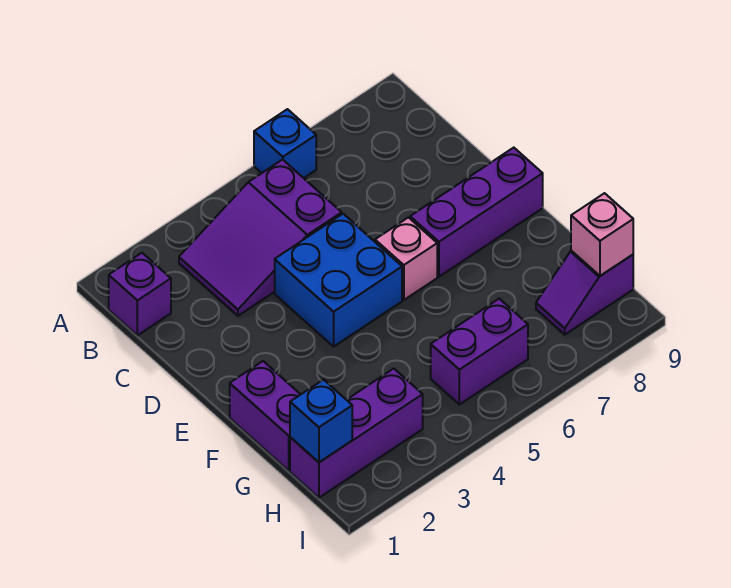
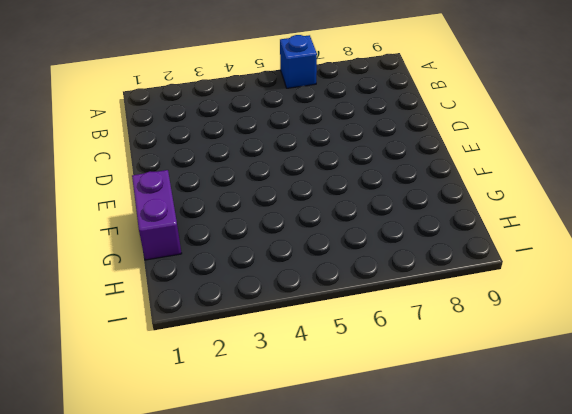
none -> purple brick B1 level 1
none -> purple slope B3:C5 level 1 top 5
none -> blue brick D4:E5 level 1

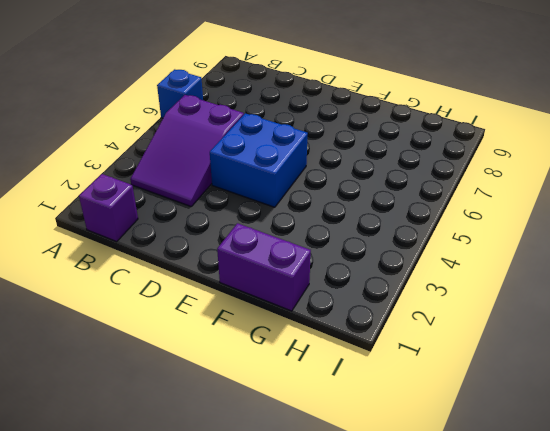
none -> pink brick E6 level 1
none -> purple brick E7:E9 level 1
none -> purple brick H1:H3 level 1

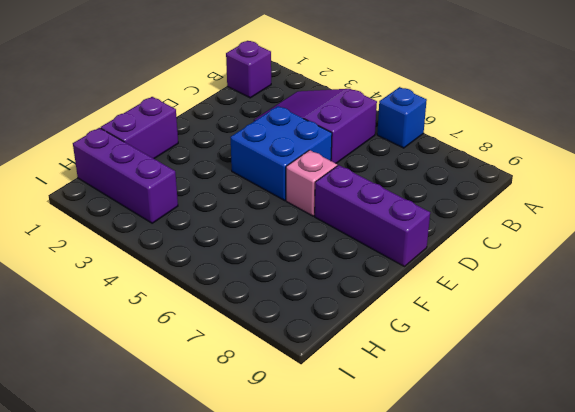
none -> purple brick H5:H6 level 1
none -> purple slope H8:H9 level 1 top 9
none -> blue brick H1 level 2

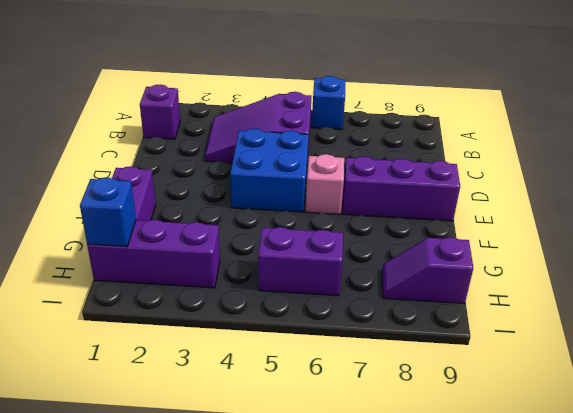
none -> pink brick H9 level 2

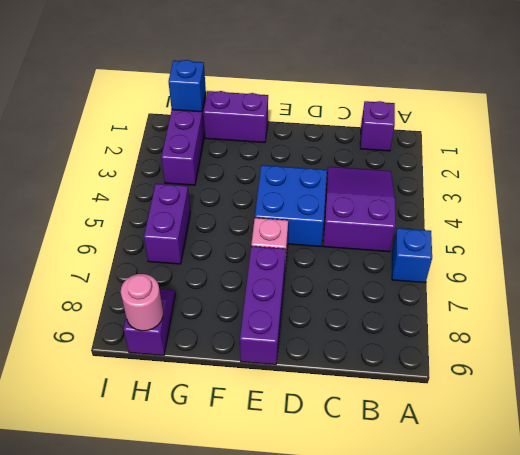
pink round brick H9 level 2 -> pink brick H9 level 2

